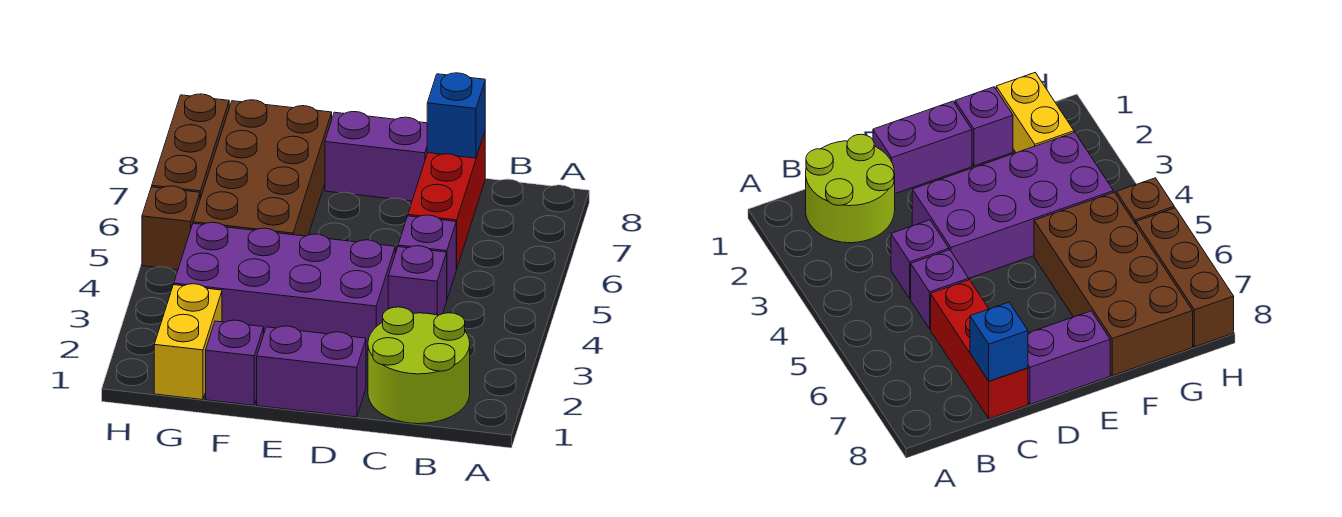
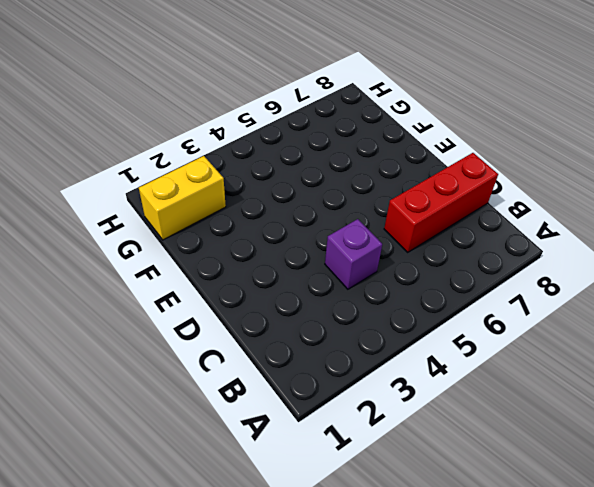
none -> lime round brick B1:C2 level 1
none -> purple brick C5 level 1
none -> purple brick D1:E1 level 1

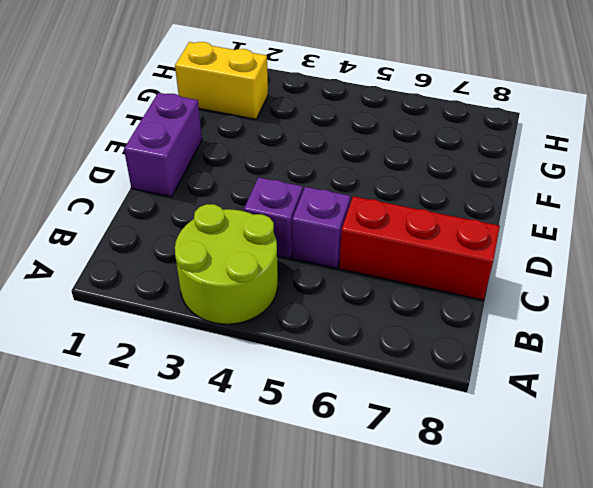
lime round brick A3:B4 level 1 -> lime round brick B1:C2 level 1
none -> purple brick D3:G4 level 1
none -> purple brick D8:E8 level 1
none -> purple brick F1 level 1

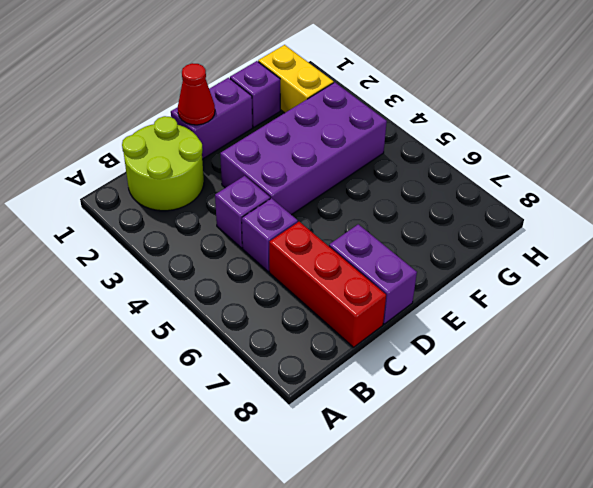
red cone D1 level 2 -> none
purple brick D7:D8 level 1 -> purple brick D8:E8 level 1
none -> brown brick F5:G8 level 1
none -> brown brick H5 level 1
none -> brown brick H6:H8 level 1

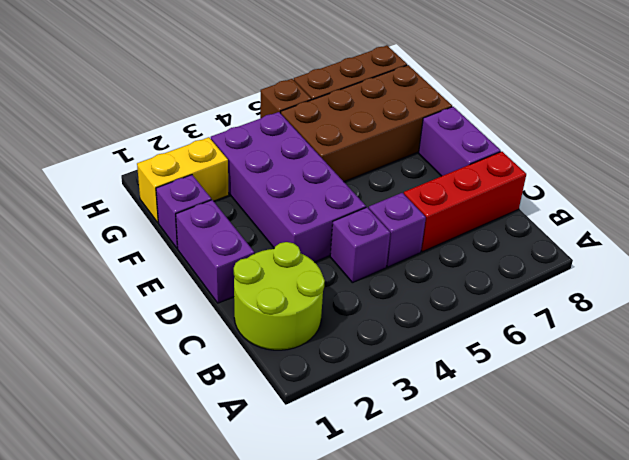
none -> blue brick C8 level 2

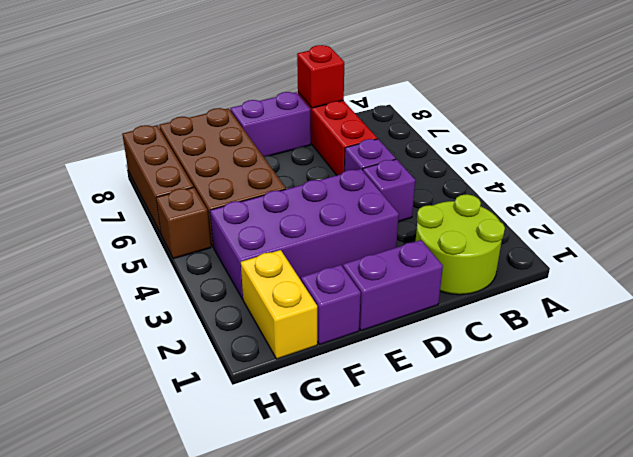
red brick C8 level 2 -> blue brick C8 level 2

